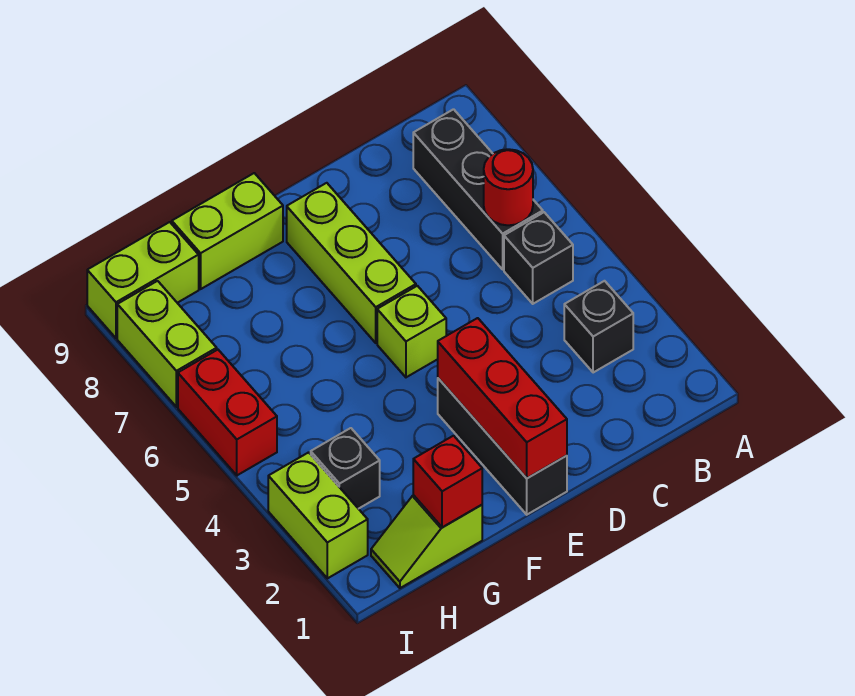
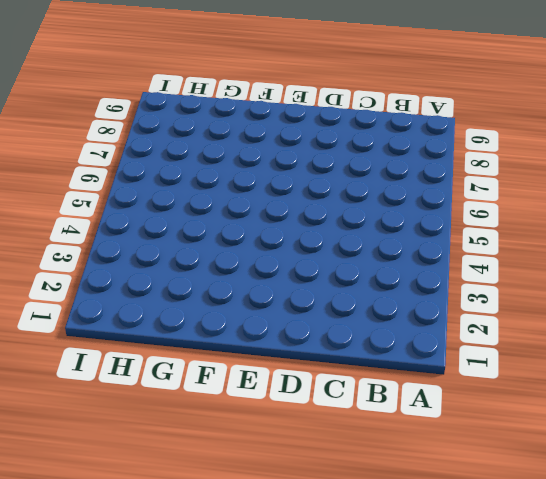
none -> black brick B3 level 1
none -> black brick B5 level 1
none -> black brick B6:B8 level 1

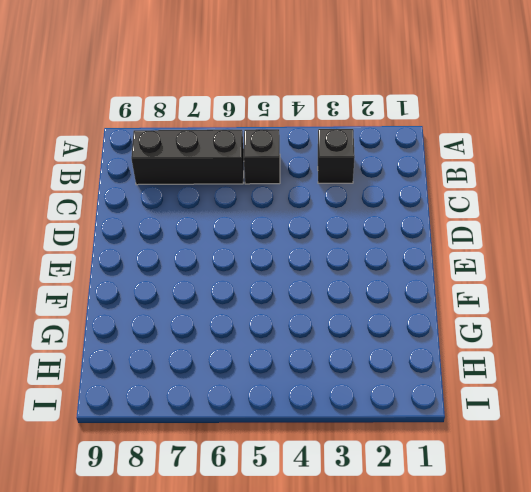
none -> black brick E1:E3 level 1
none -> lime brick E5 level 1
none -> lime brick E6:E8 level 1

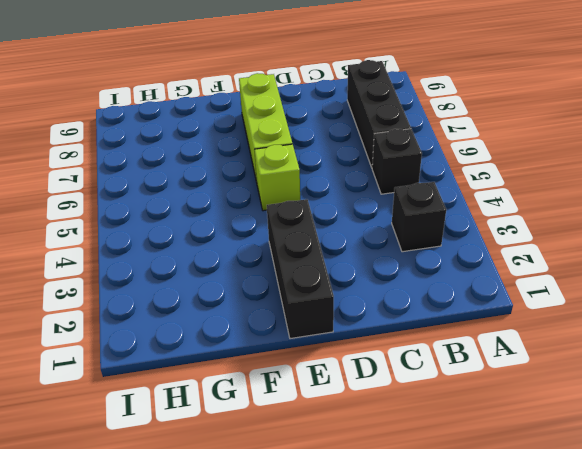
none -> lime brick F9:G9 level 1
none -> lime slope G1:H1 level 1 top G
none -> black brick H3 level 1

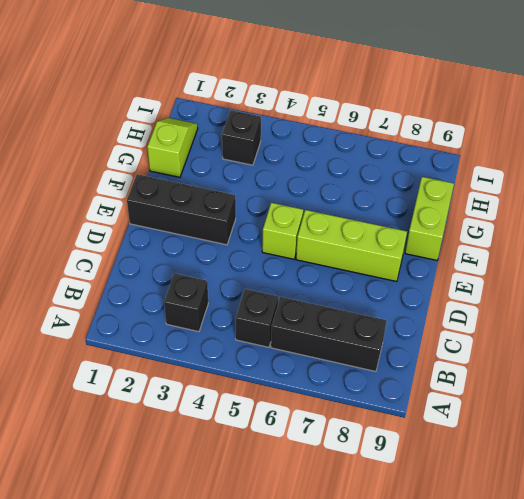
none -> lime brick H9:I9 level 1
none -> lime brick I2:I3 level 1
none -> red brick I5:I6 level 1

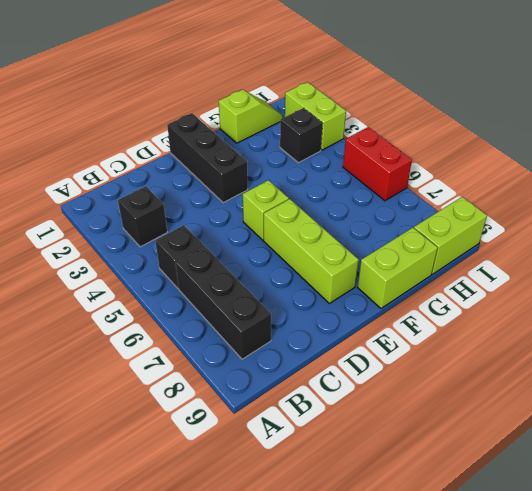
none -> lime brick I7:I8 level 1
none -> red round brick B6 level 2
none -> red brick E1:E3 level 2

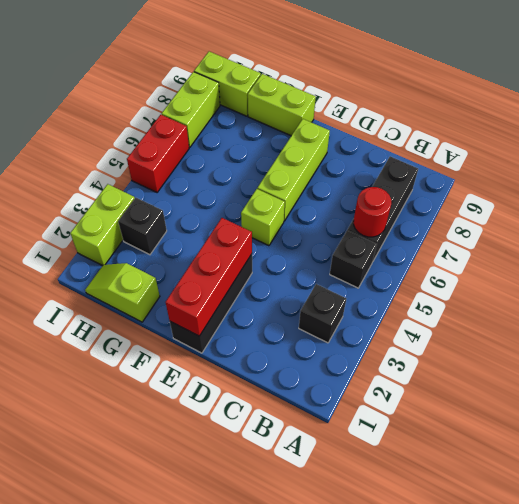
none -> red brick G1 level 2

